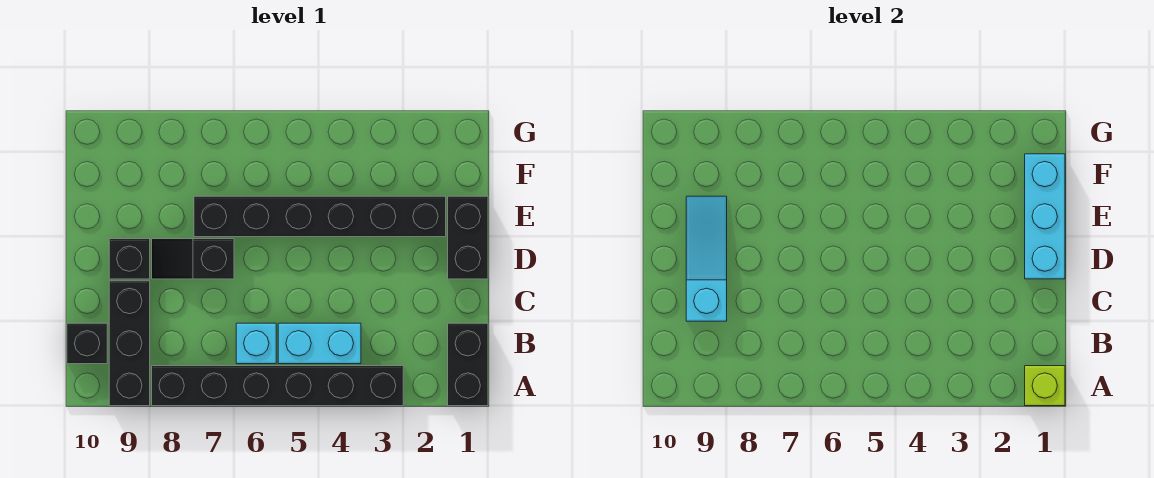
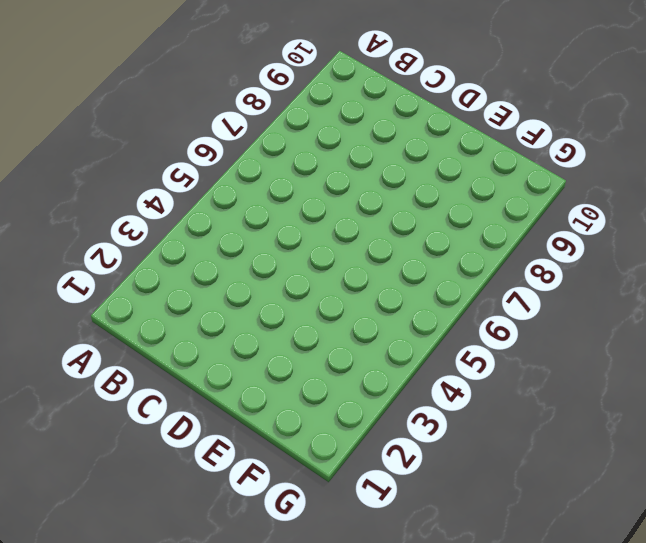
none -> black brick A1:B1 level 1
none -> black brick A3:A8 level 1
none -> black brick A9:C9 level 1

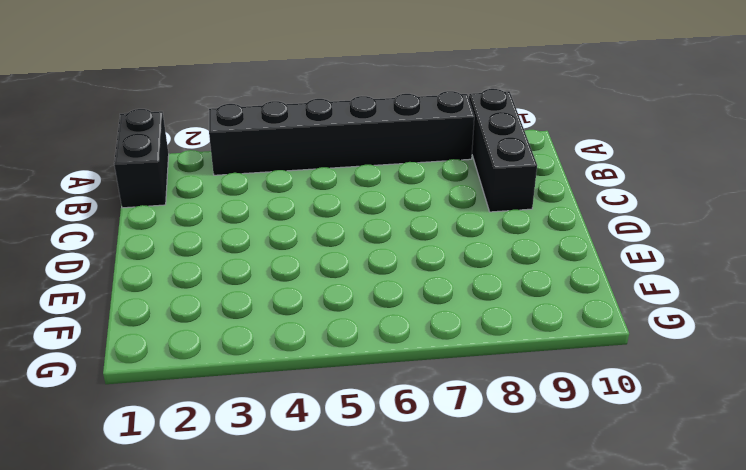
none -> cyan brick B4:B5 level 1
none -> cyan brick B6 level 1
none -> black brick B10 level 1

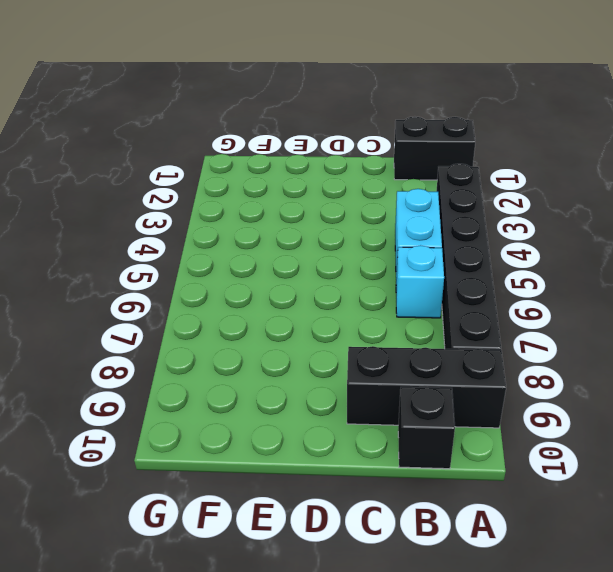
none -> black brick D1:E1 level 1
none -> black slope D7:D8 level 1 top 7
none -> black brick D9 level 1

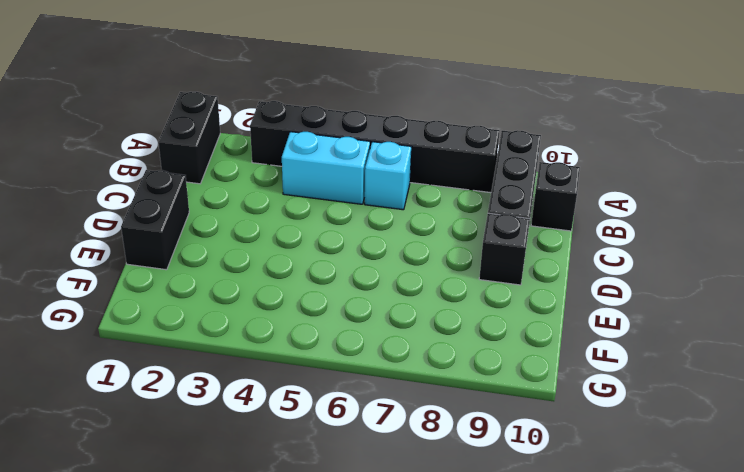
none -> black slope D7:D8 level 1 top 7
none -> black brick E2:E7 level 1
none -> lime brick A1 level 2

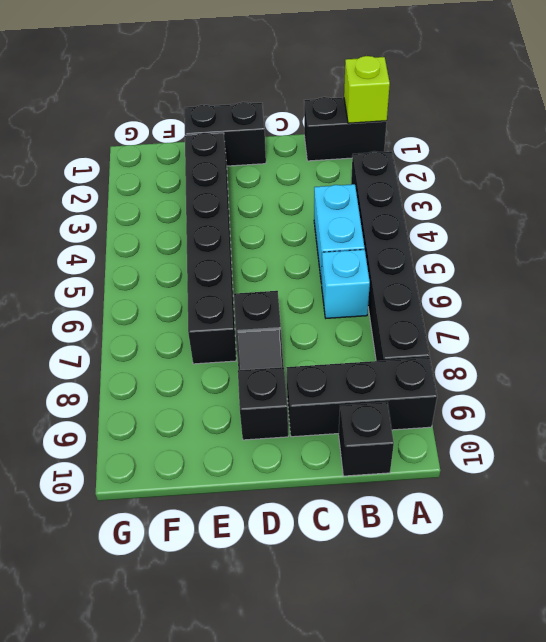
none -> cyan slope C9:E9 level 2 top C
none -> cyan brick D1:F1 level 2

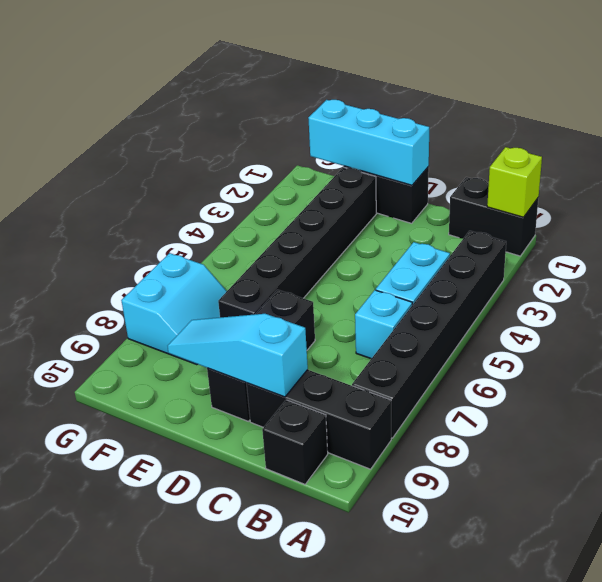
cyan slope F7:G8 level 1 top G -> none

